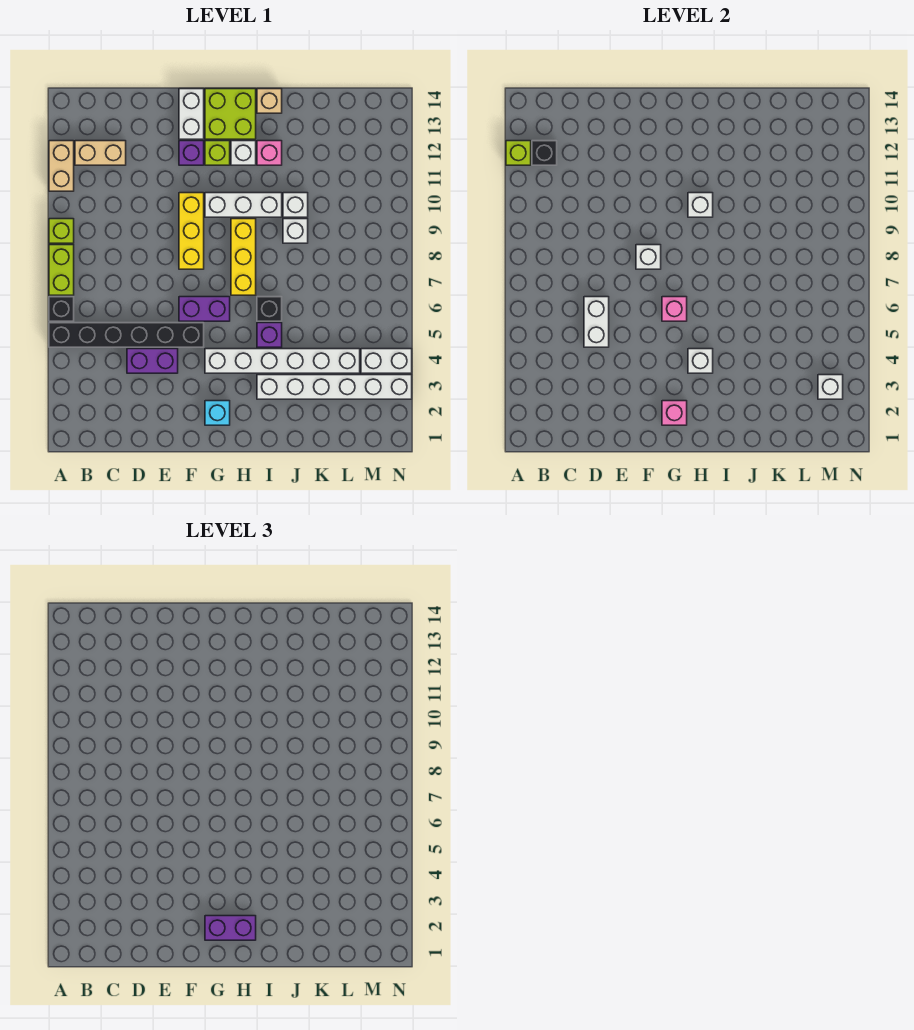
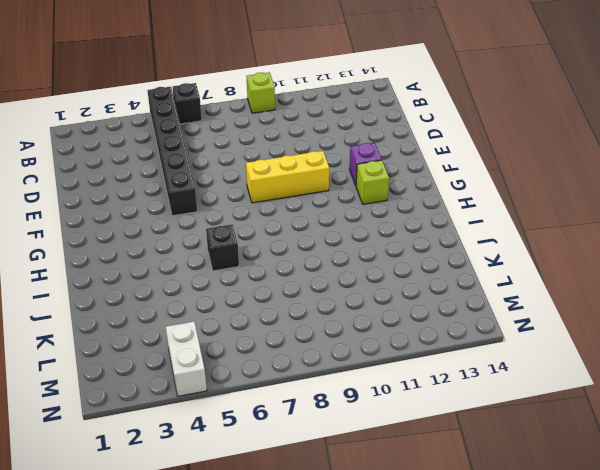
none -> lime brick A7:A8 level 1
none -> tan brick A11:A12 level 1
none -> tan brick B12:C12 level 1
none -> purple brick D4:E4 level 1

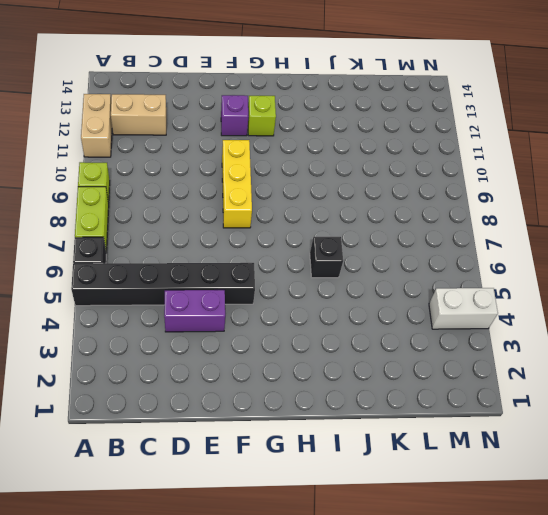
none -> purple brick F6:G6 level 1
none -> white brick F13:F14 level 1
none -> cyan brick G2 level 1
none -> white brick G4:L4 level 1

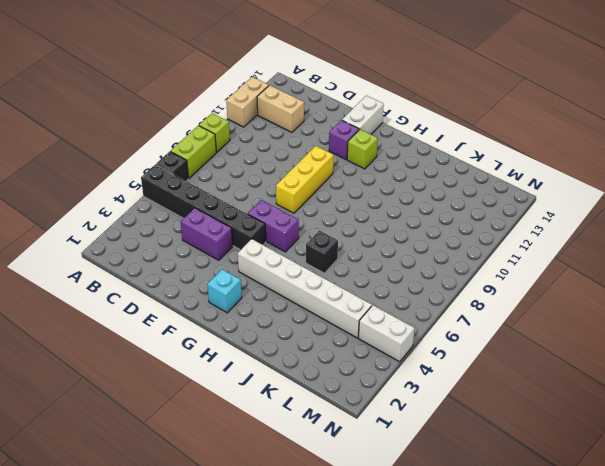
none -> white brick G10:I10 level 1
none -> lime brick G13:H14 level 1
none -> yellow brick H7:H9 level 1
none -> white brick H12 level 1

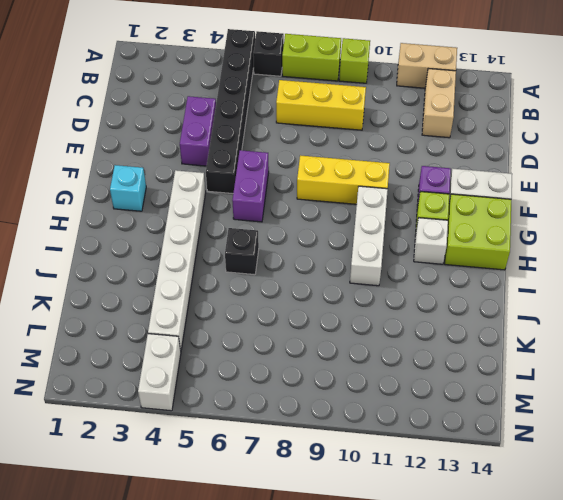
yellow brick C7:C9 level 1 -> yellow brick H7:H9 level 1
none -> white brick I3:N3 level 1
none -> purple brick I5 level 1
none -> pink brick I12 level 1
none -> tan brick I14 level 1

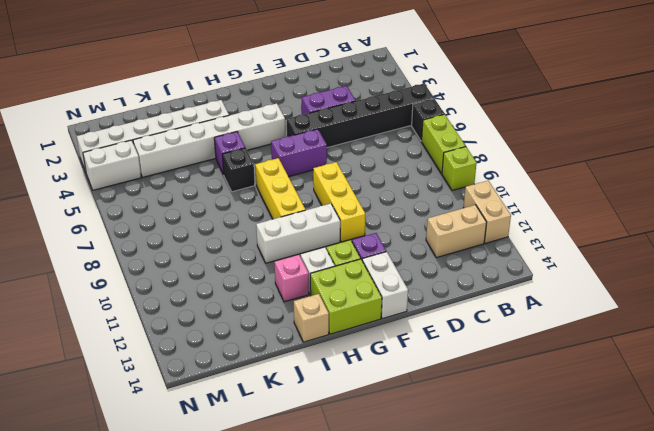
none -> cyan brick G2 level 1
none -> white brick J9 level 1
none -> white brick J10 level 1
none -> lime brick A12 level 2

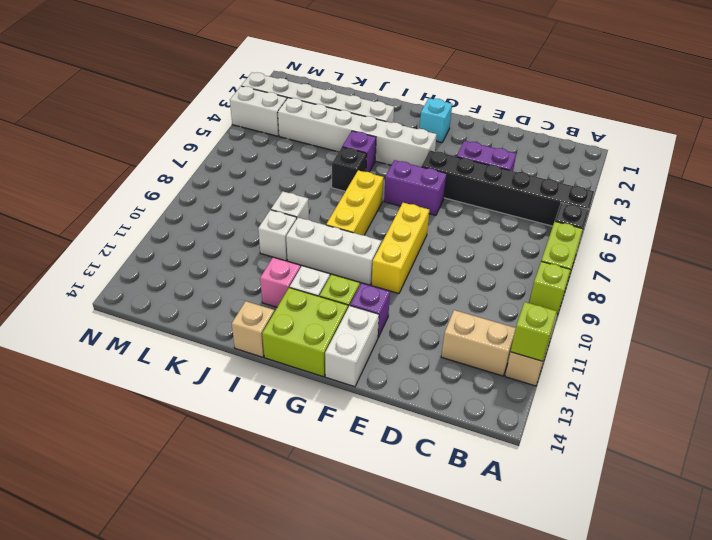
none -> black brick B12 level 2
none -> white brick D5:D6 level 2
none -> white brick F8 level 2
none -> pink brick G2 level 2

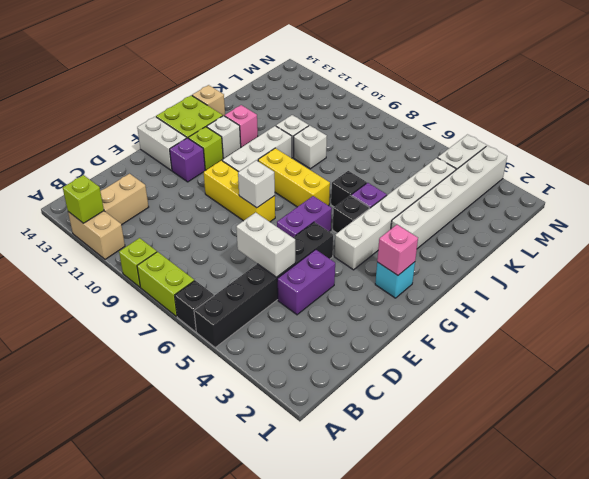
black brick H5 level 1 -> black brick B12 level 2
none -> pink brick G6 level 2
none -> white brick H4 level 2
none -> white brick H10 level 2
none -> white brick M3 level 2

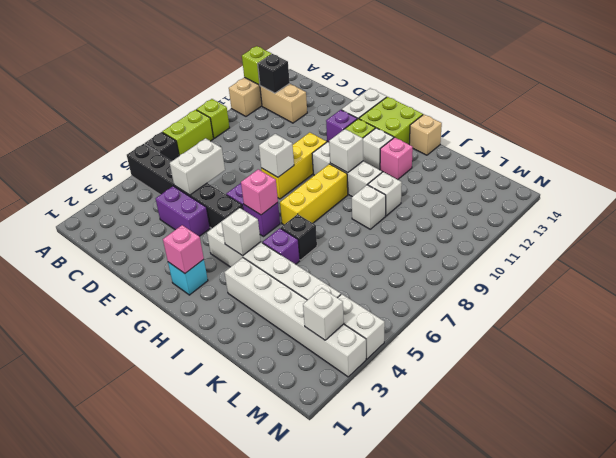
none -> purple brick G2:H2 level 3

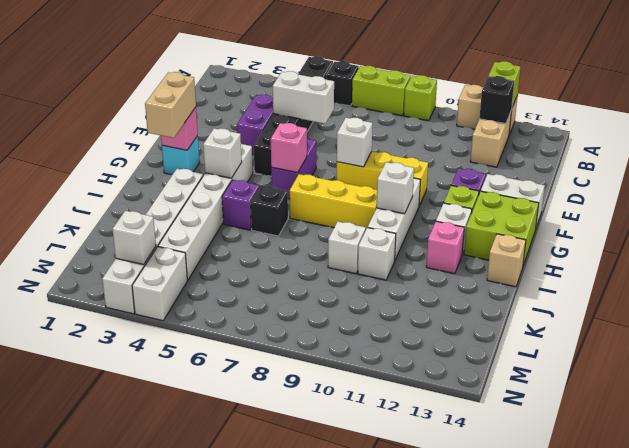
tan brick G2:H2 level 3 -> purple brick G2:H2 level 3

